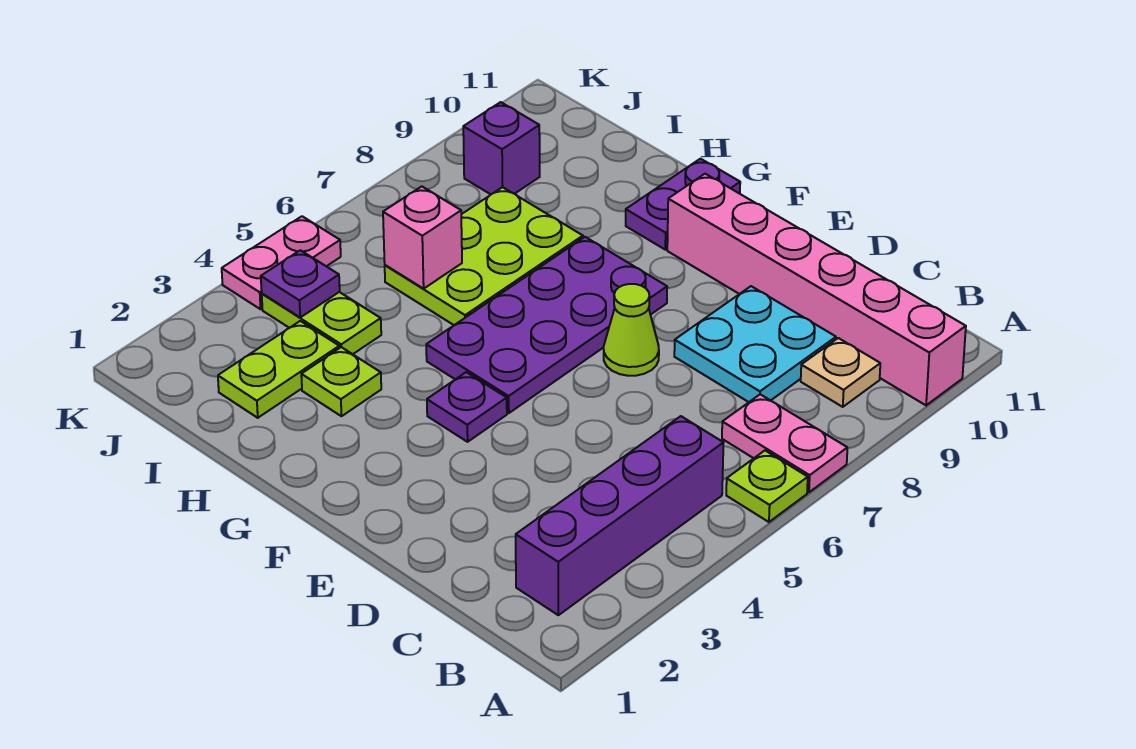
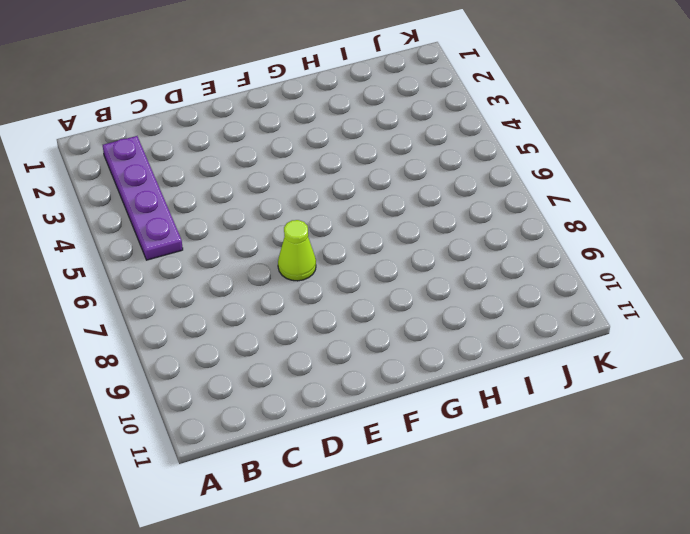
purple plate B2:B5 level 1 -> purple brick B2:B5 level 1
none -> lime plate A6 level 1
none -> pink plate A7:B7 level 1
none -> pink brick A10:F10 level 1

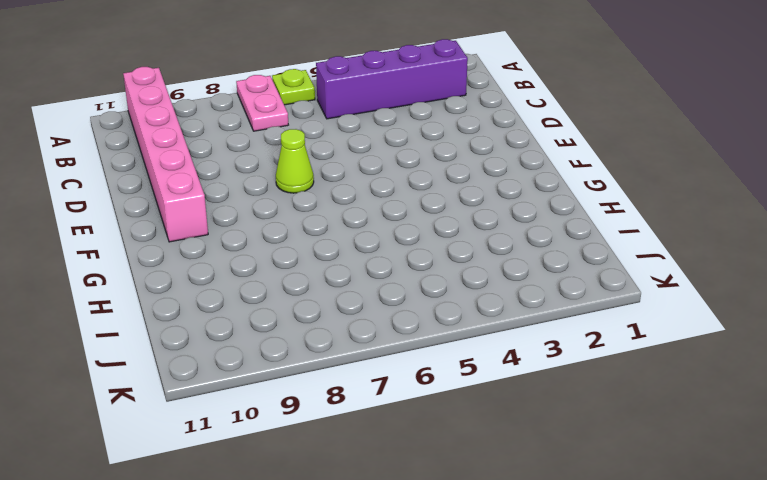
none -> tan plate B9 level 1
none -> cyan plate C8:D9 level 1
none -> purple plate F4 level 1

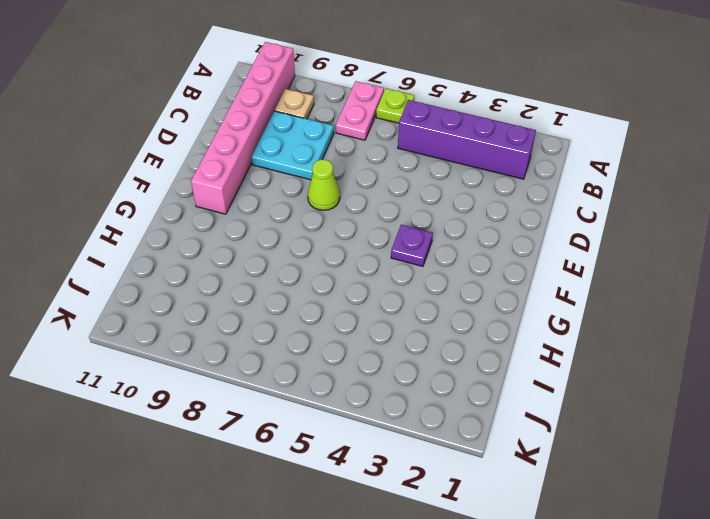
none -> purple plate F5:G8 level 1
none -> purple plate G10:G11 level 1
none -> lime plate H3 level 1

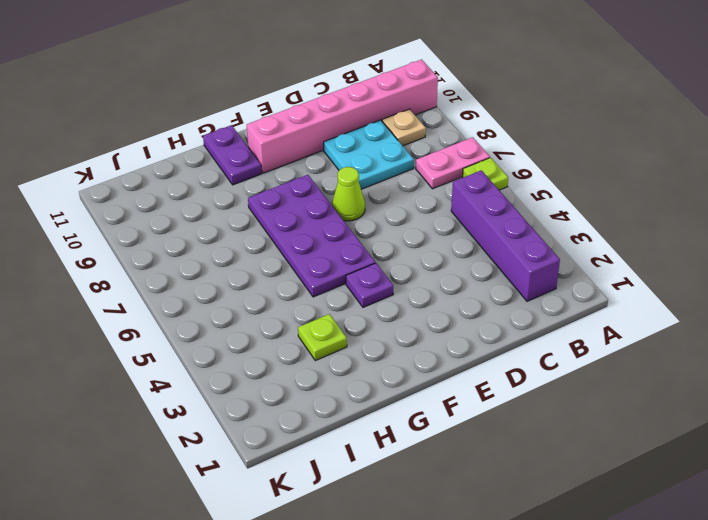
none -> lime plate H6:I8 level 1
none -> lime plate I2:I3 level 1
none -> lime plate I4:J4 level 1

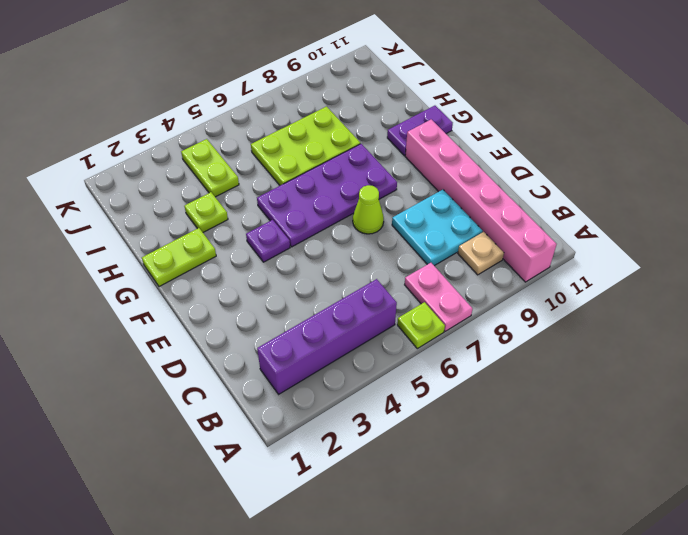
lime plate G1:G2 level 1 -> lime plate I2:I3 level 1
none -> purple brick J9 level 1
none -> pink plate K4:K5 level 1
none -> pink brick I6 level 2

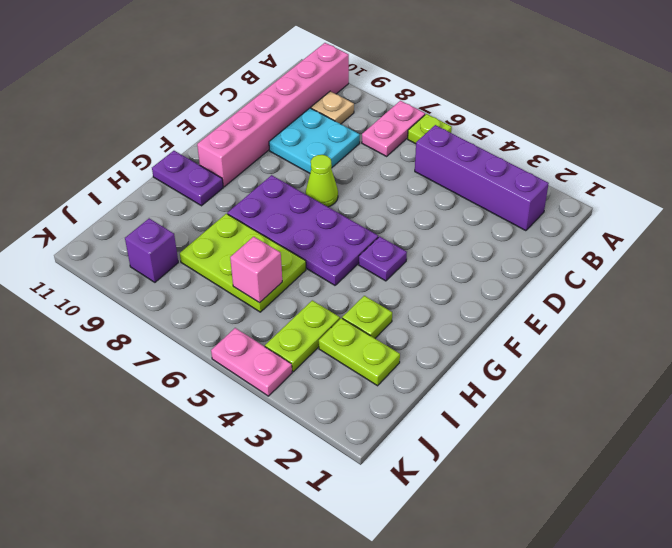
none -> purple plate J4 level 2

